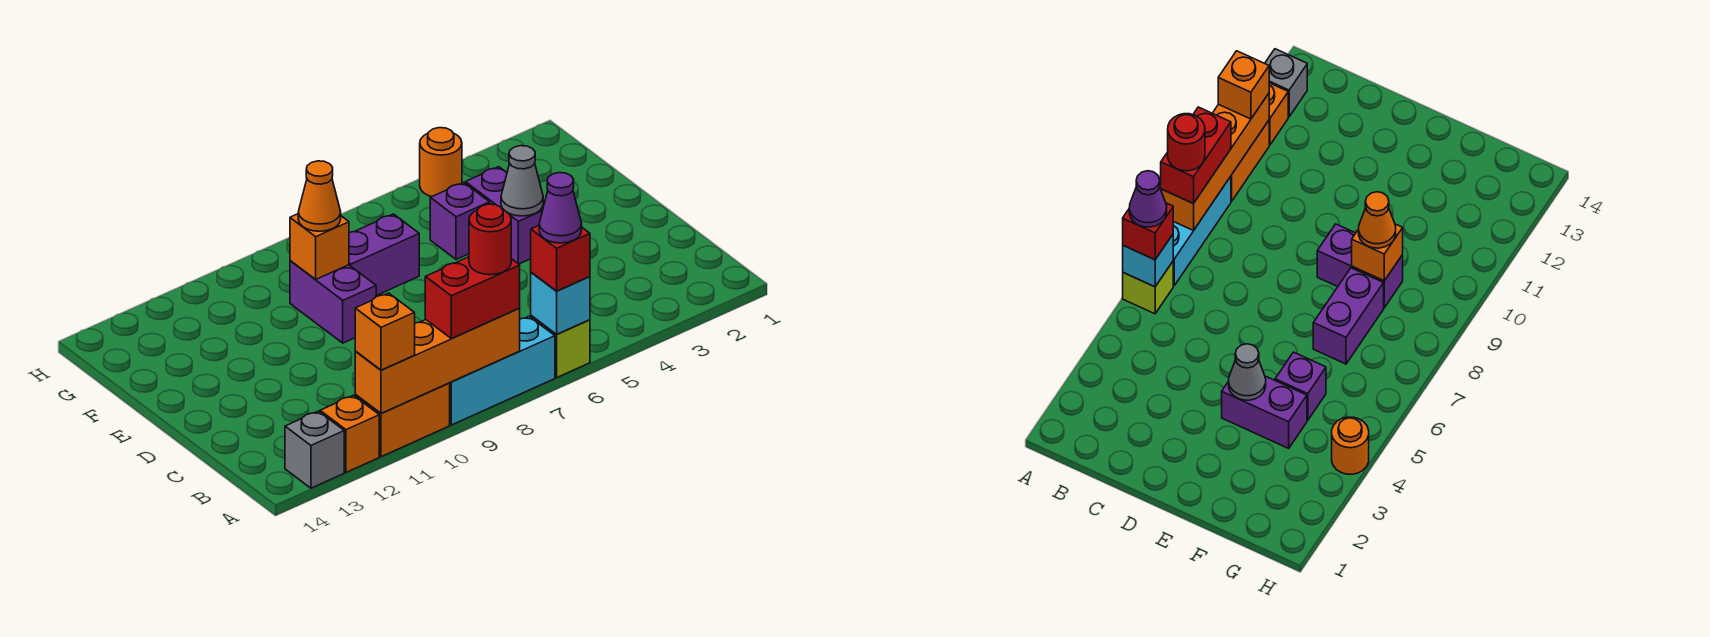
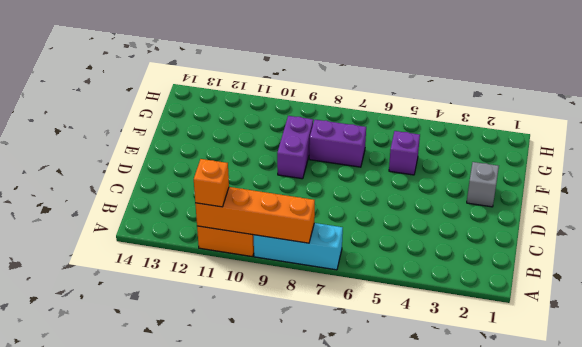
grey brick E2 level 1 -> grey brick A13 level 1
none -> lime brick A6 level 1
none -> orange brick A12 level 1
none -> purple brick E4:F4 level 1

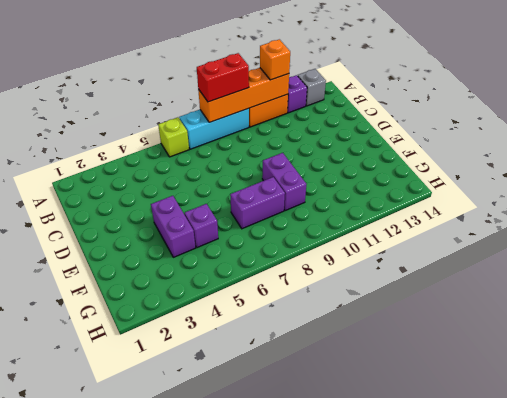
purple brick A12 level 1 -> orange brick A12 level 1
none -> orange round brick H4 level 1
none -> cyan brick A6 level 2
none -> grey cone E4 level 2

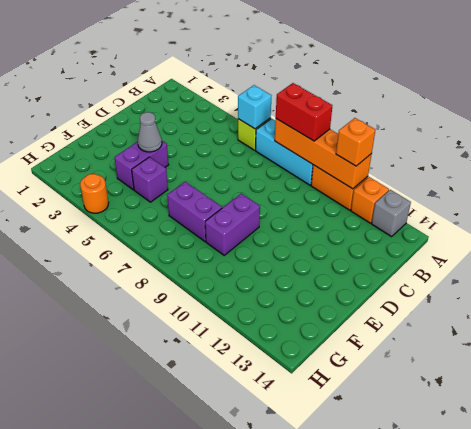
none -> orange brick F9 level 2
none -> red brick A6 level 3
none -> orange cone F9 level 3

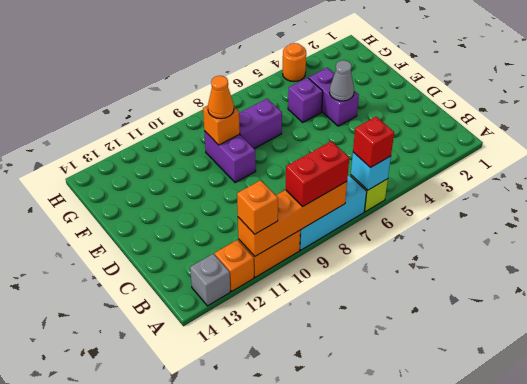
none -> purple cone A6 level 4
none -> red round brick A8 level 4

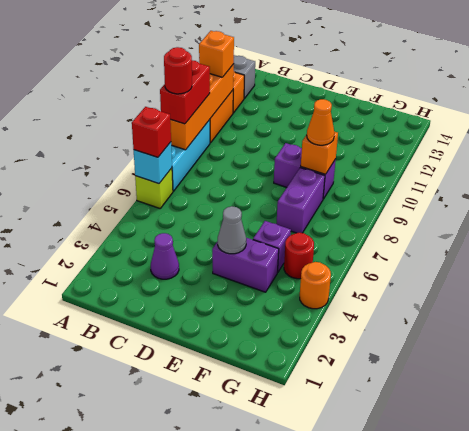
purple cone C3 level 1 -> purple cone A6 level 4
red round brick G5 level 1 -> none

